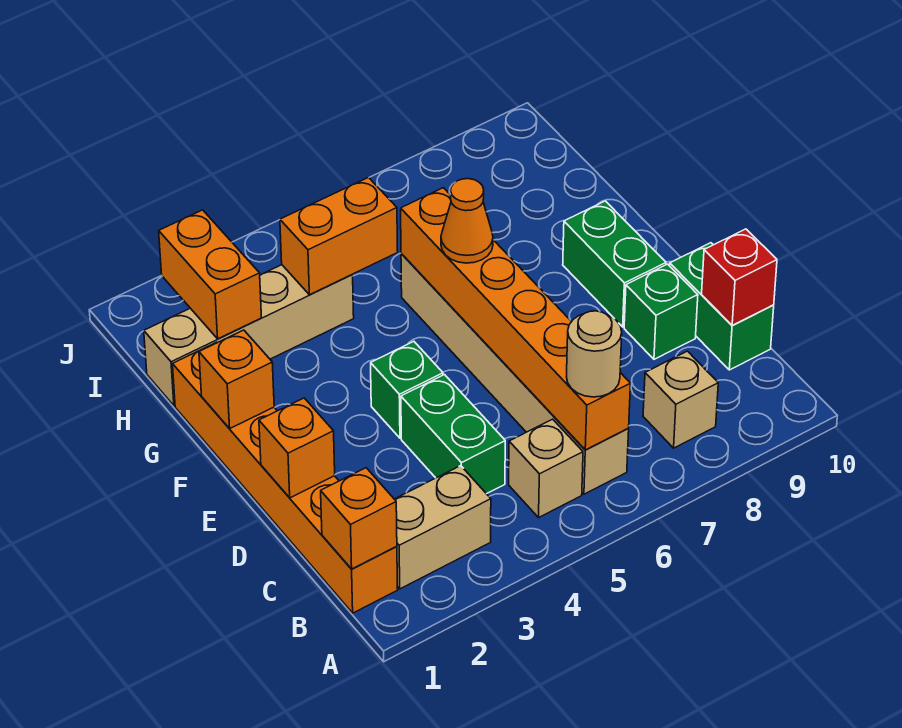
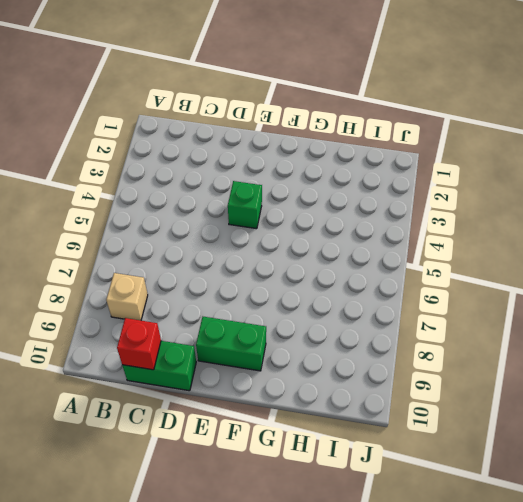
none -> orange brick B1:G1 level 1
none -> tan brick B2:B3 level 1
none -> tan brick B5 level 1

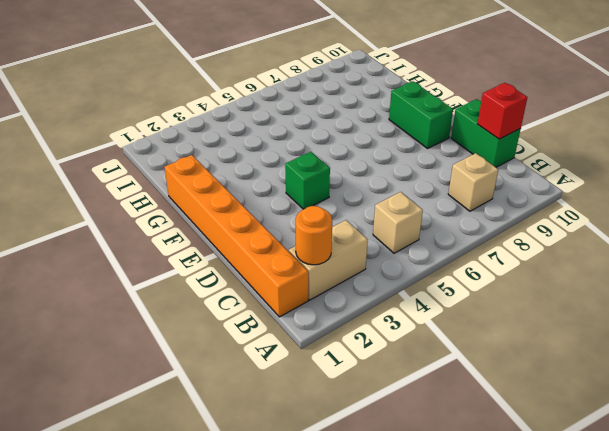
orange round brick B2 level 2 -> none
none -> tan brick B6:G6 level 1
none -> green brick C4:D4 level 1
none -> green brick D9 level 1

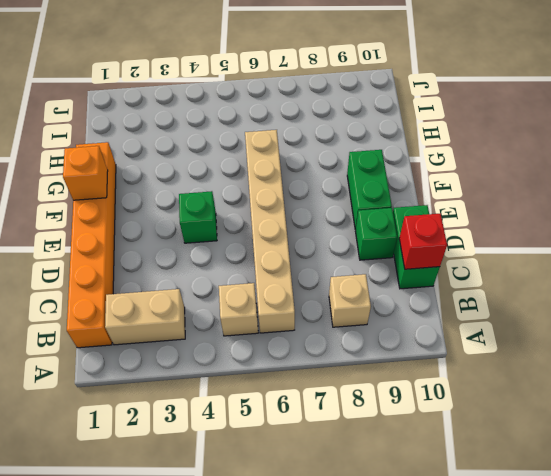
none -> green brick C4:D4 level 1
none -> tan brick H1:H4 level 1
none -> orange brick B1 level 2

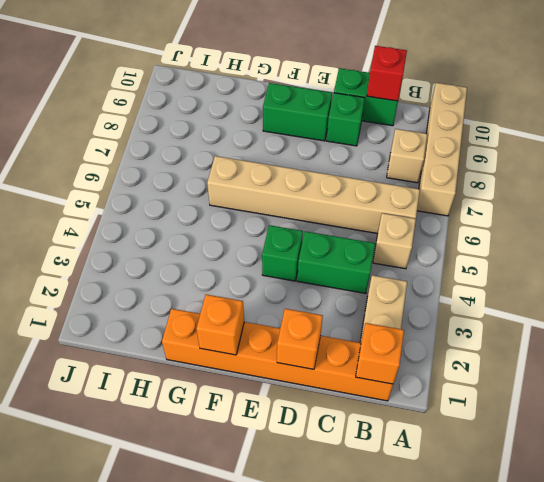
tan brick A7:A10 level 1 -> tan brick H1:H4 level 1
none -> orange brick B6:G6 level 2
none -> orange brick H2:I2 level 2
none -> orange brick H4:H5 level 2

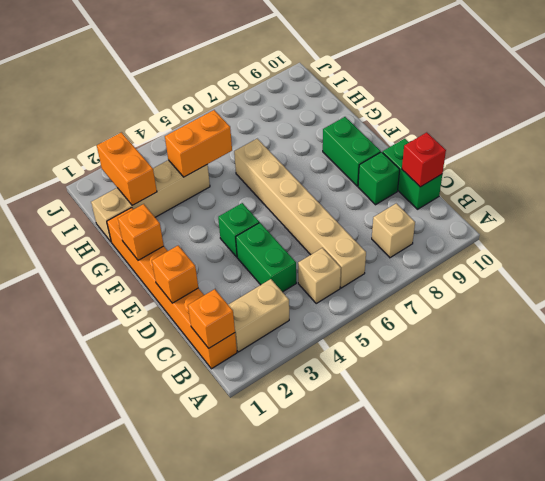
none -> orange brick B6:G6 level 2
none -> tan round brick B6 level 3
none -> orange cone F6 level 3

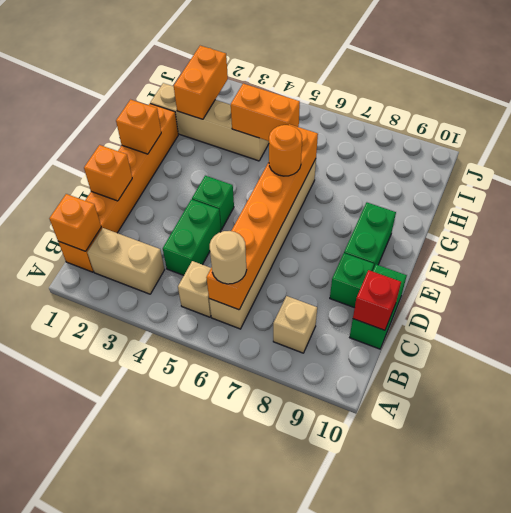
orange round brick F6 level 3 -> orange cone F6 level 3

